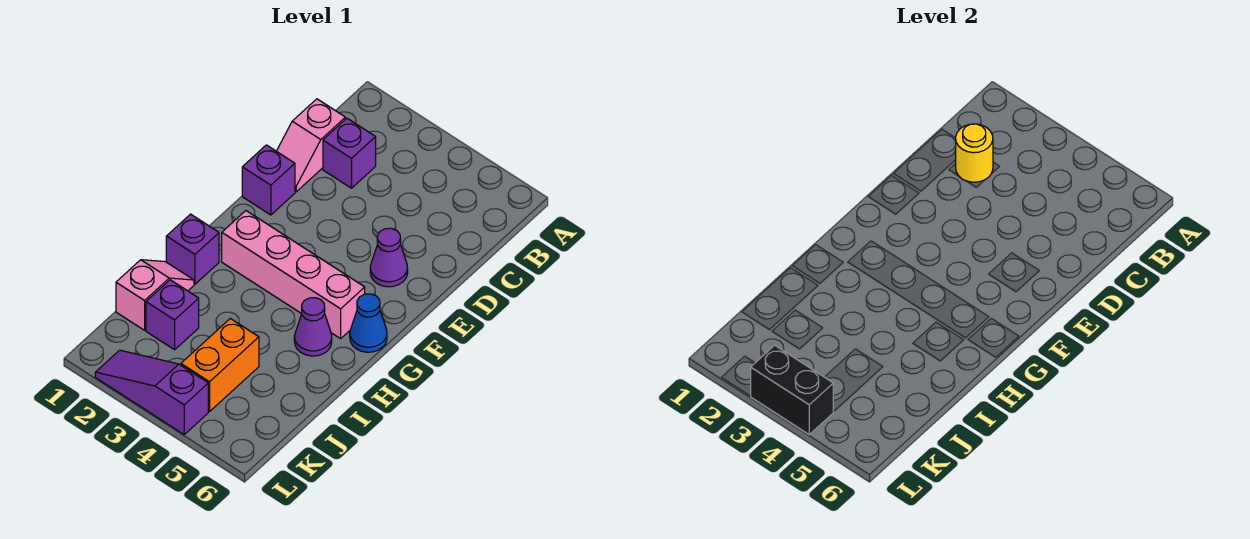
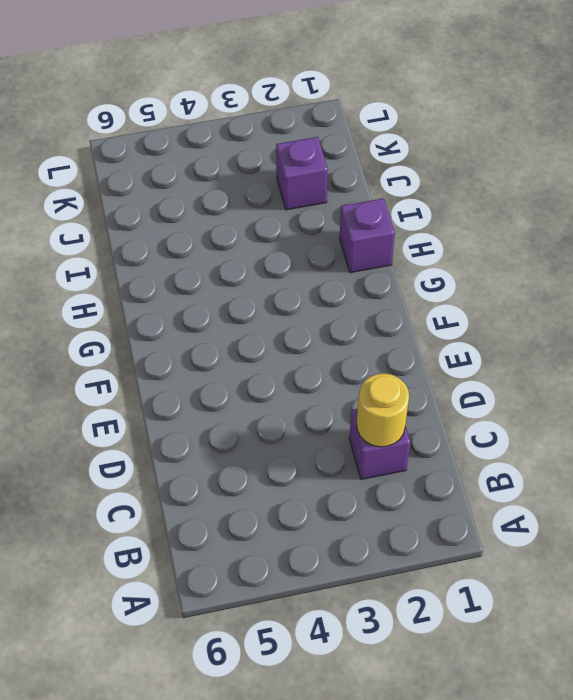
none -> pink slope C1:D1 level 1 top C
none -> purple brick E1 level 1
none -> purple cone E5 level 1

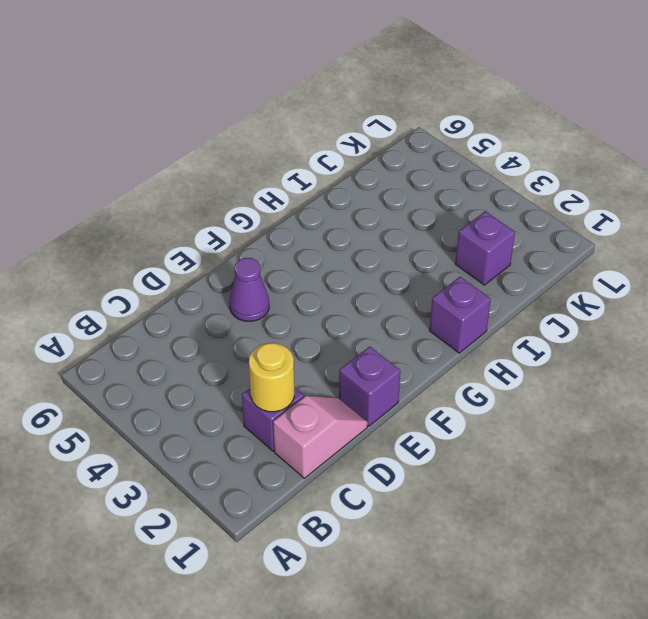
none -> pink brick G2:G5 level 1
none -> blue cone G6 level 1
none -> purple cone H5 level 1

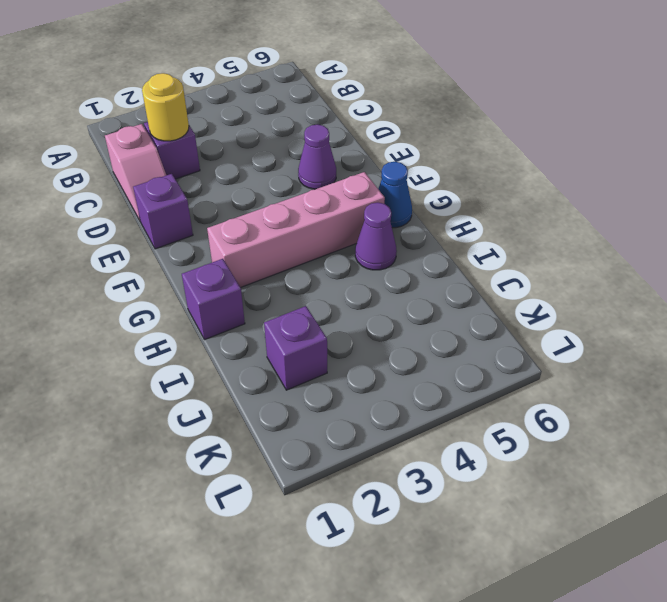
none -> pink slope I1:J1 level 1 top J
none -> orange brick J4:K4 level 1
none -> purple slope L2:L4 level 1 top 4

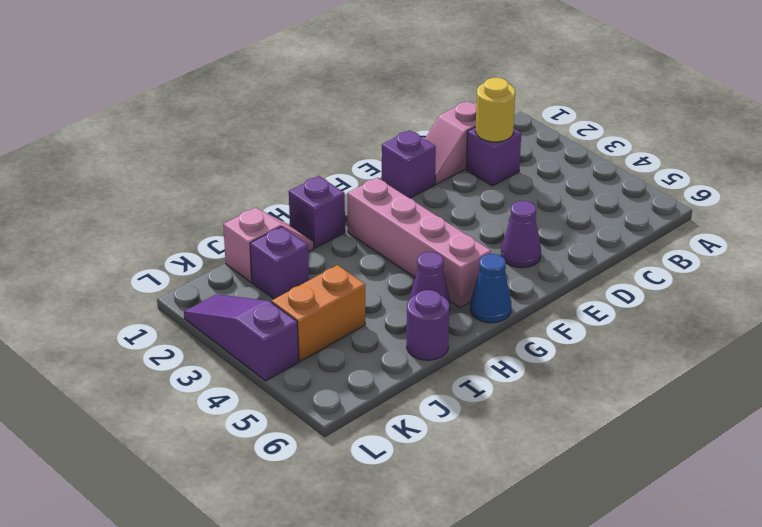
purple round brick I6 level 1 -> none
none -> black brick L3:L4 level 2

